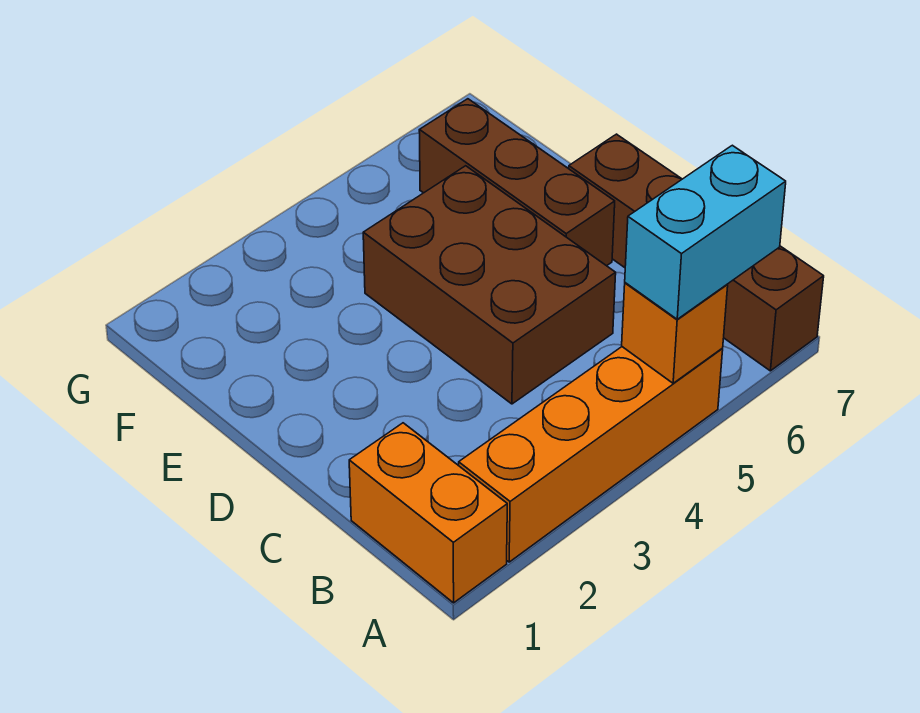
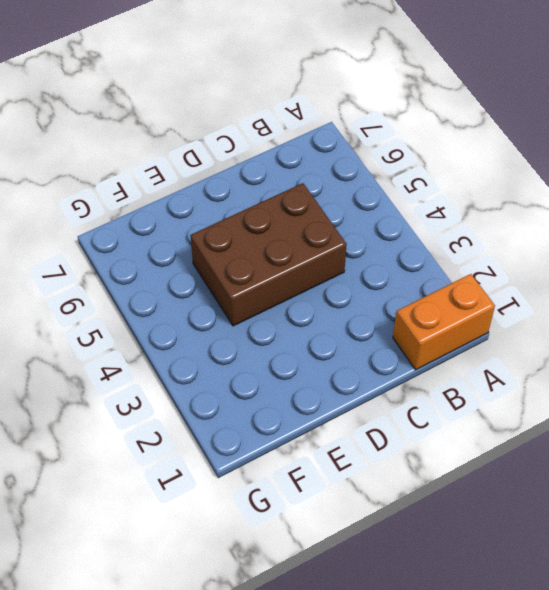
none -> orange brick A2:A5 level 1
none -> brown brick A7:D7 level 1

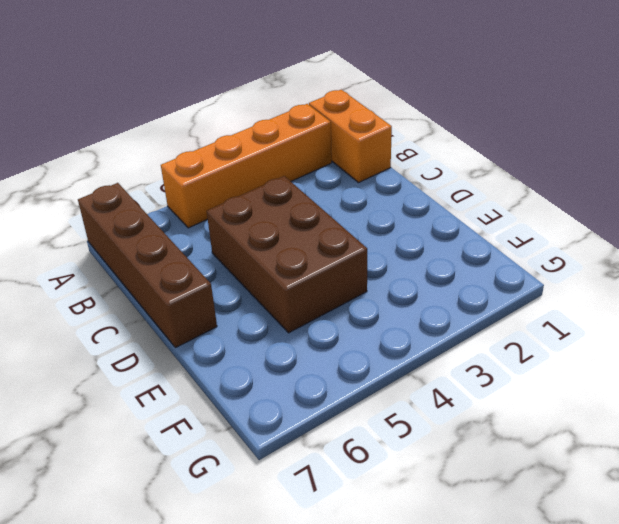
none -> brown brick D6:F6 level 1
none -> orange brick A5 level 2

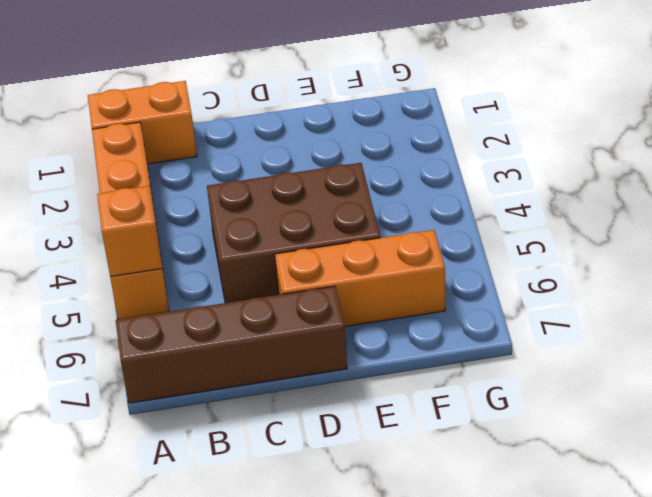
orange brick D6:F6 level 1 -> brown brick D6:F6 level 1
none -> cyan brick A5:A6 level 3

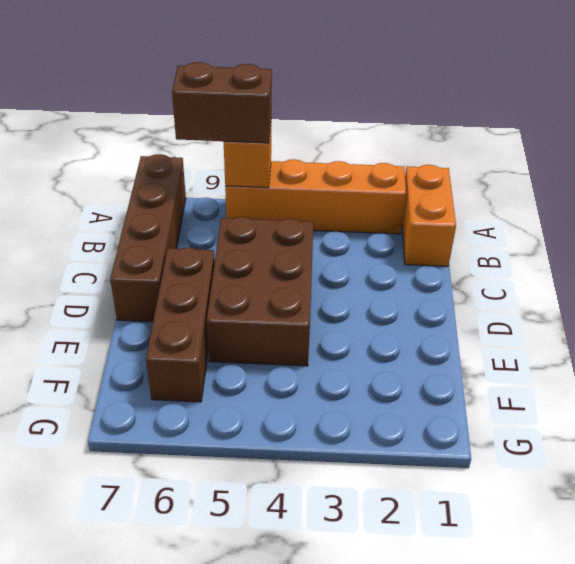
brown brick A5:A6 level 3 -> cyan brick A5:A6 level 3

